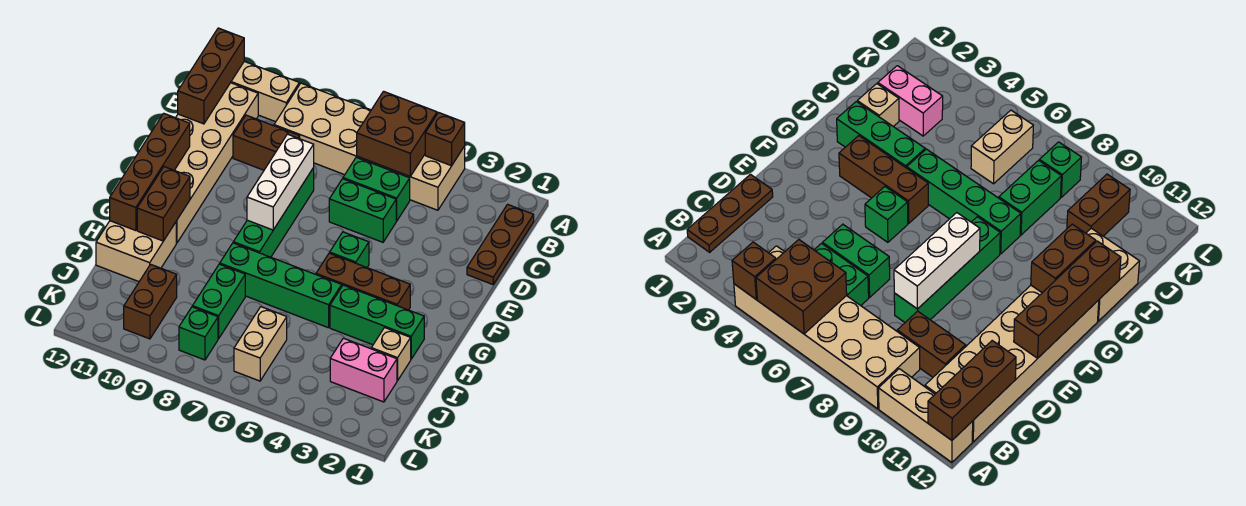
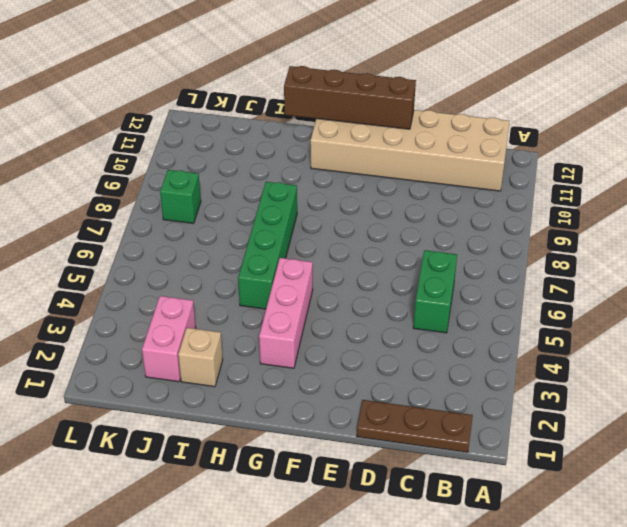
pink brick G3:G5 level 1 -> brown brick G3:G5 level 1
none -> tan brick A4:B9 level 1
none -> tan brick A10:A12 level 1
none -> brown brick C9:C10 level 1

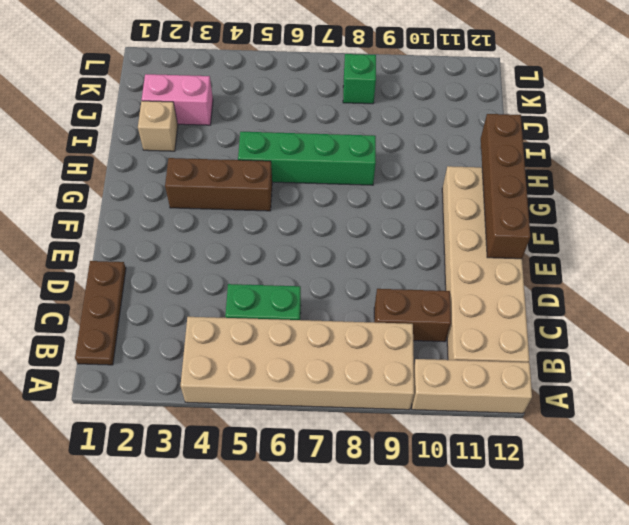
none -> green brick D5:D6 level 1
none -> green brick D8:G8 level 1
none -> green brick F5 level 1

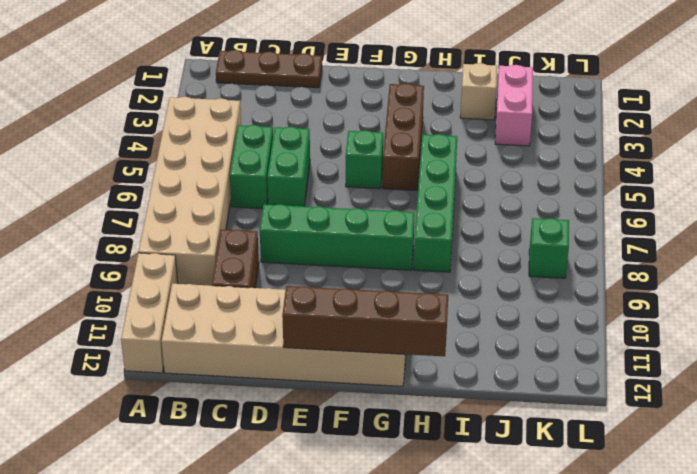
none -> green brick H2:H4 level 1
none -> tan brick H11:I12 level 1
none -> green brick I8:J8 level 1

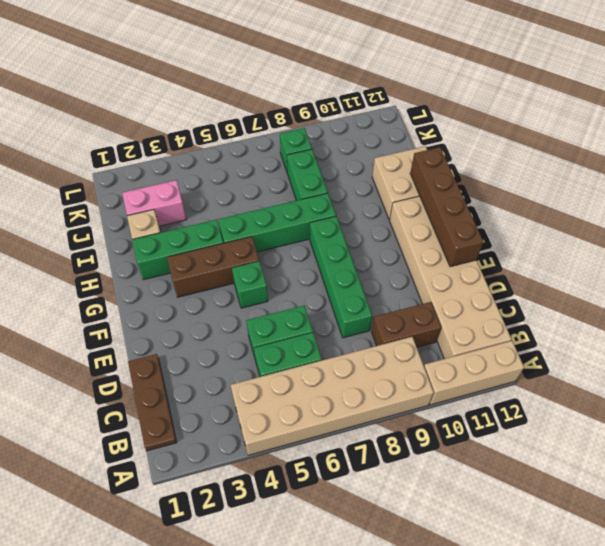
none -> tan brick J6:K6 level 1
none -> brown brick J10:K10 level 1
none -> brown brick A4 level 2

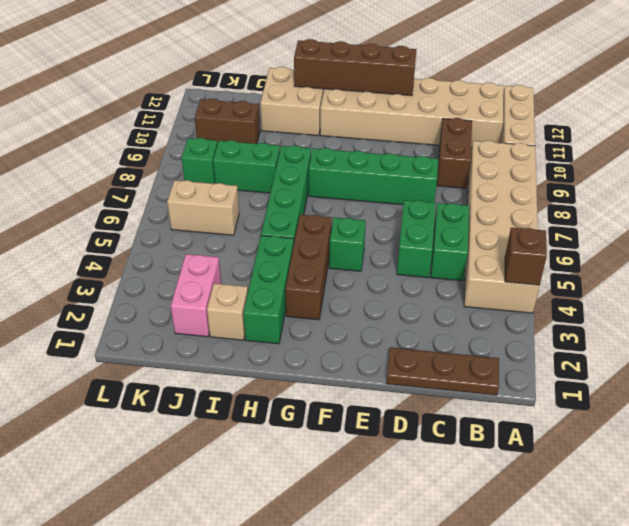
none -> brown brick A5:B6 level 2
none -> brown brick A12:C12 level 2
none -> white brick D8:F8 level 2

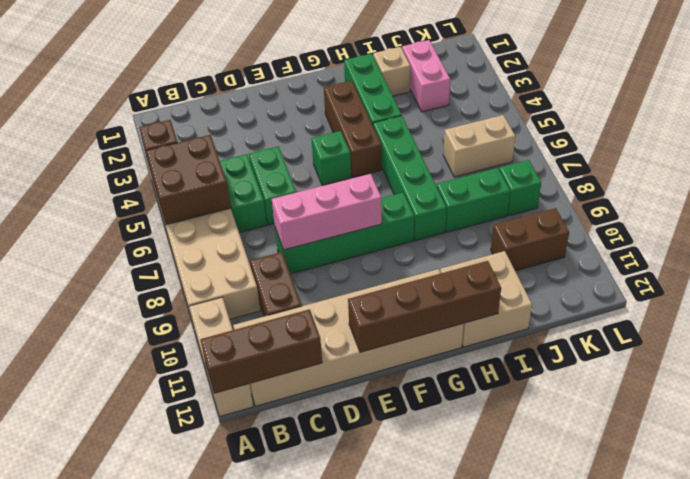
pink brick D8:F8 level 2 -> white brick D8:F8 level 2
none -> brown plate B1:D1 level 1
none -> brown brick G11:H11 level 2

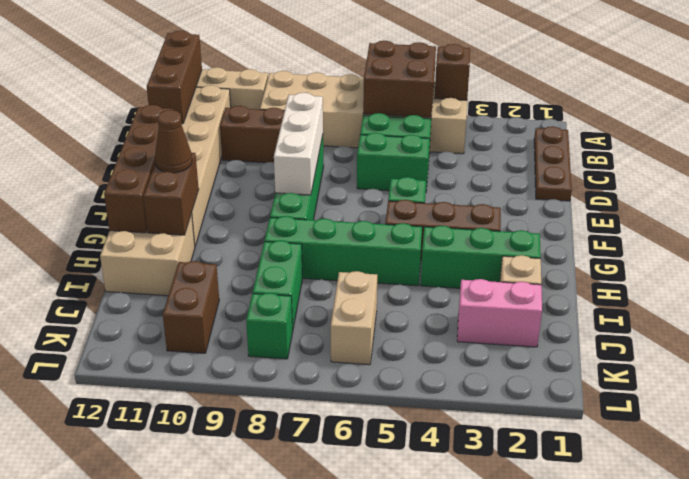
brown cone G11 level 3 -> none

